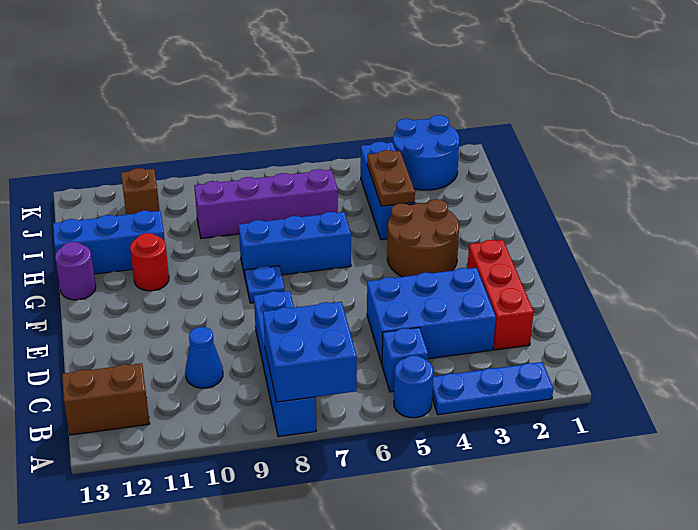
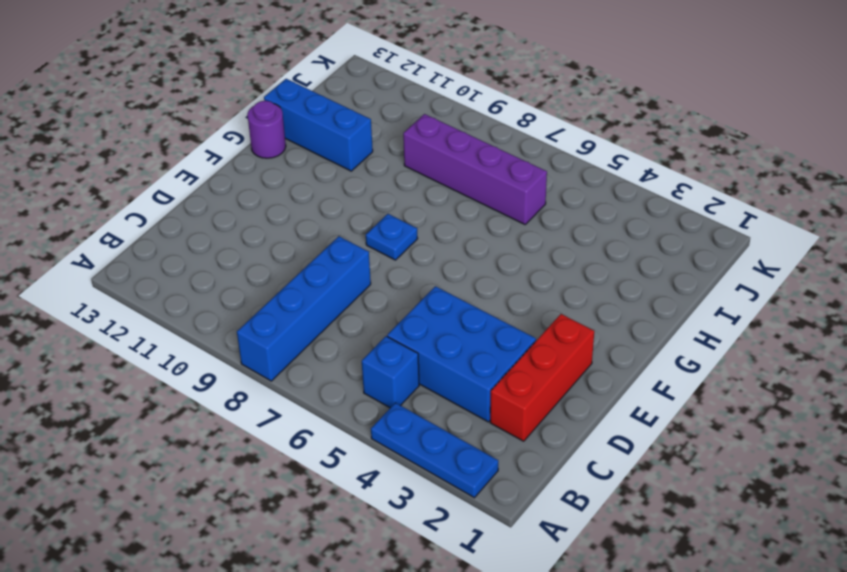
none -> blue round brick A5 level 1
none -> brown brick B12:B13 level 1
none -> blue cone C10 level 1

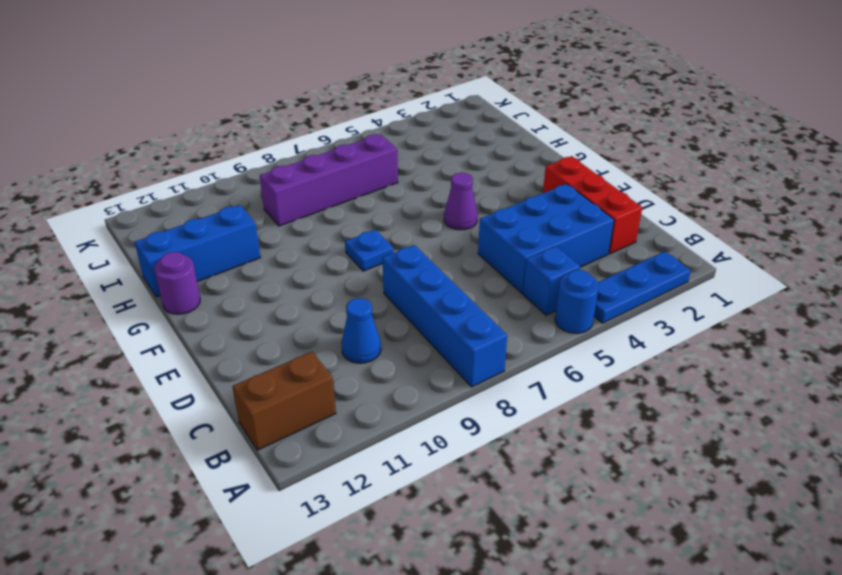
purple cone F5 level 1 -> none
none -> brown round brick F3:G4 level 1
none -> blue brick G6:G8 level 1
none -> red round brick G11 level 1

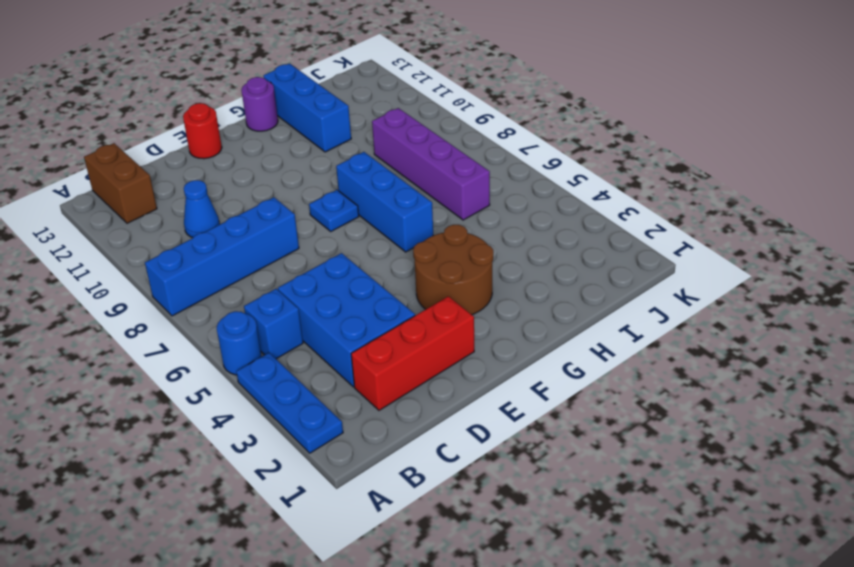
red round brick E13 level 1 -> red round brick G11 level 1
none -> blue brick H4:J4 level 1
none -> blue round brick J2:K3 level 1
none -> brown brick J11 level 1

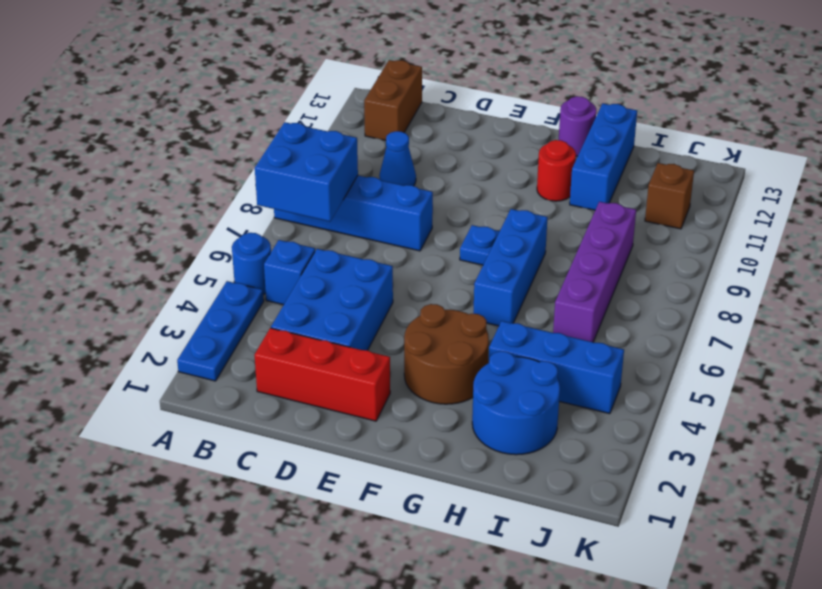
blue round brick H2:I3 level 1 -> blue round brick J2:K3 level 1
none -> brown plate H4:I4 level 2

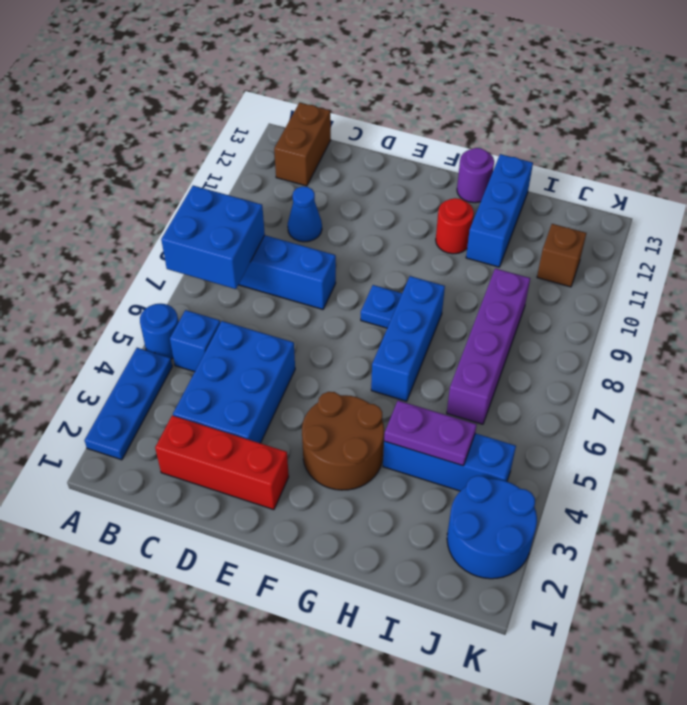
purple plate H4:I4 level 2 -> brown plate H4:I4 level 2

